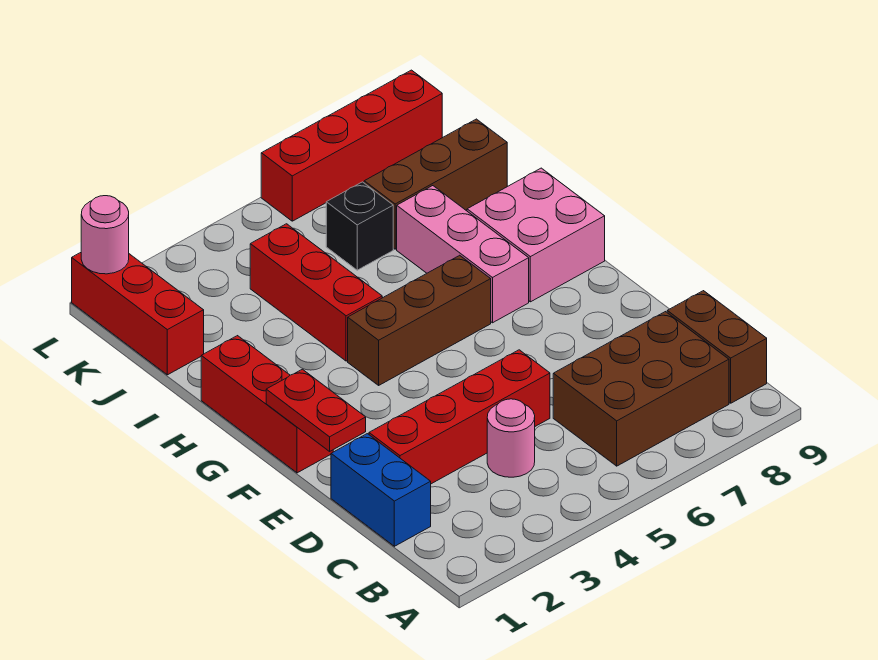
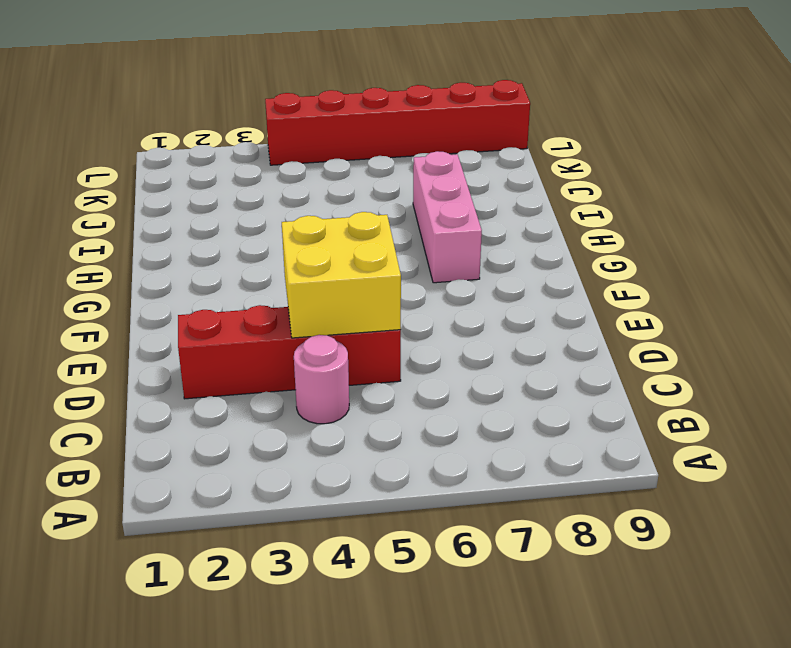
yellow brick D4:E5 level 2 -> none
red brick L4:L9 level 1 -> red brick L6:L9 level 1
none -> brown brick B6:C8 level 1
none -> brown brick B9:C9 level 1
none -> blue brick C1:D1 level 1

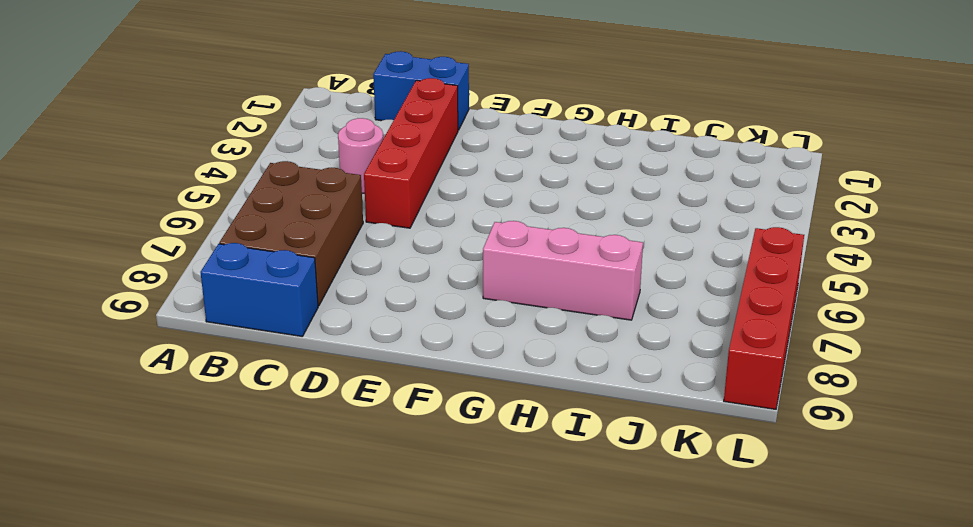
blue brick B9:C9 level 1 -> brown brick B9:C9 level 1
none -> red brick F1:H1 level 1
none -> brown brick G4:G6 level 1
none -> pink brick G8:H9 level 1

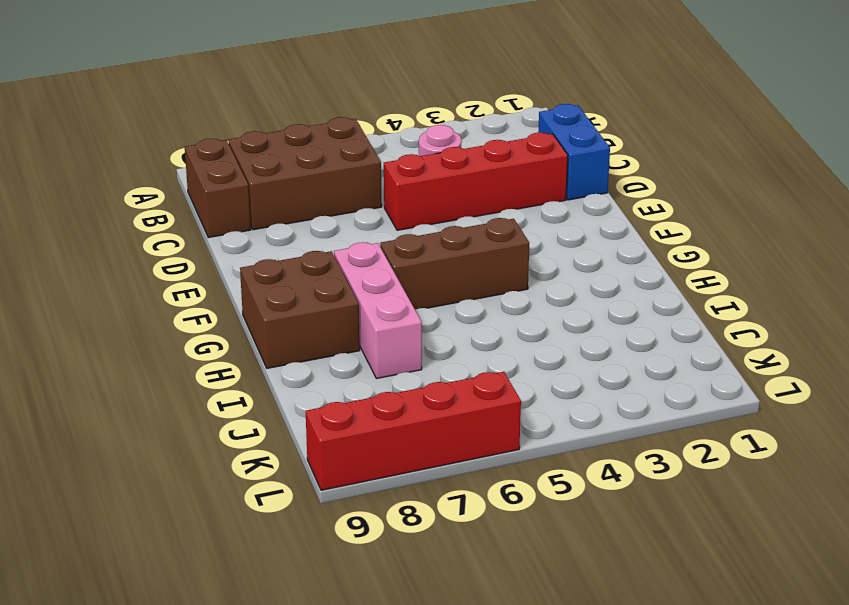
brown brick G8:H9 level 1 -> pink brick G8:H9 level 1
none -> red brick F1:H1 level 1
none -> red brick H4:J4 level 1
none -> red brick J1:L1 level 1

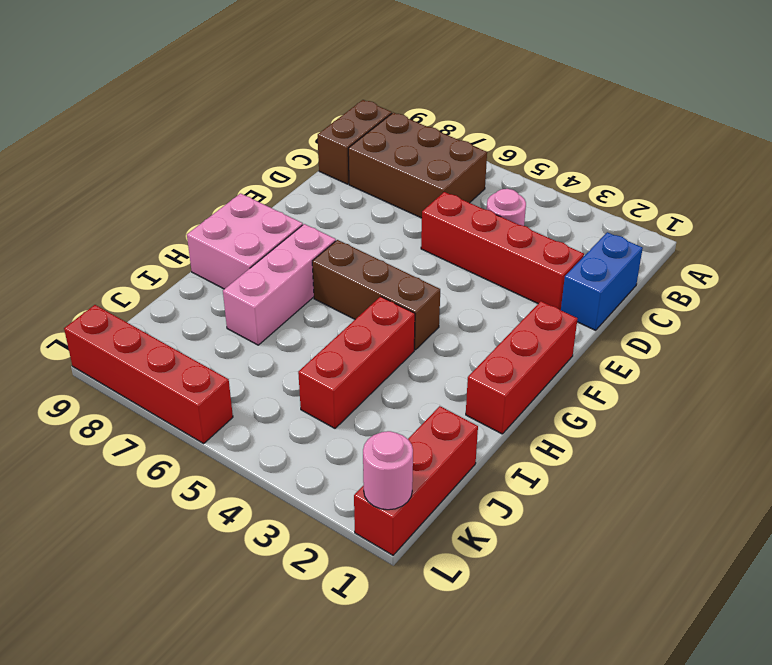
none -> black brick J6 level 1
none -> brown brick J7:J9 level 1
none -> red plate E1:F1 level 2

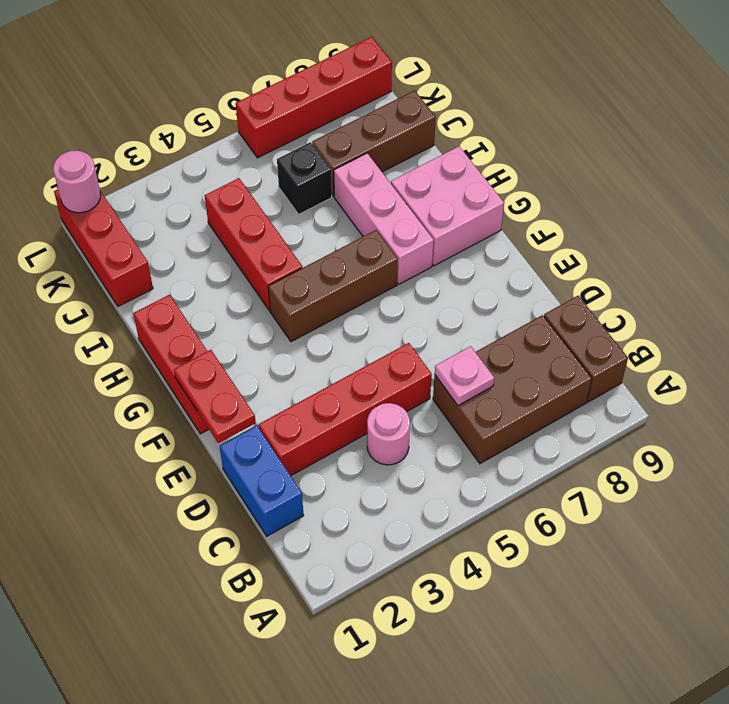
pink plate C6 level 2 -> none

